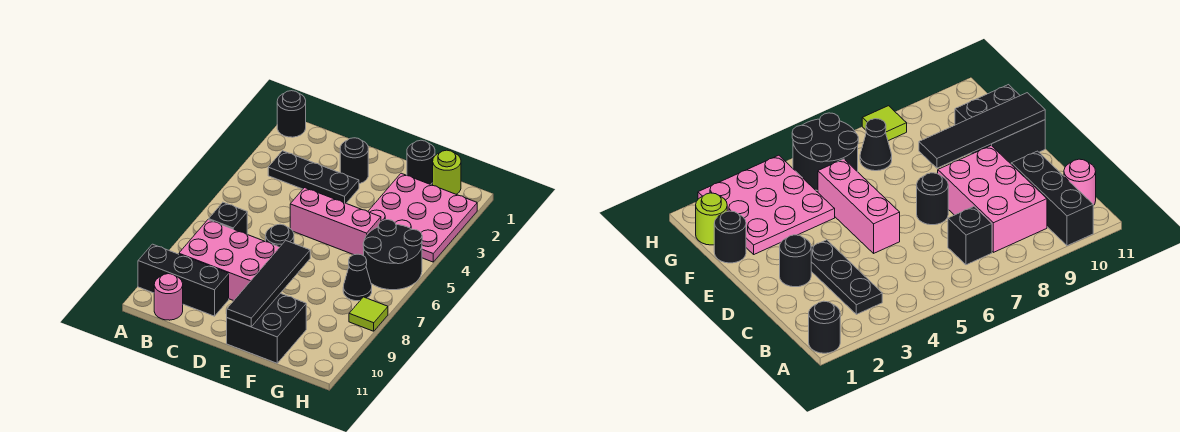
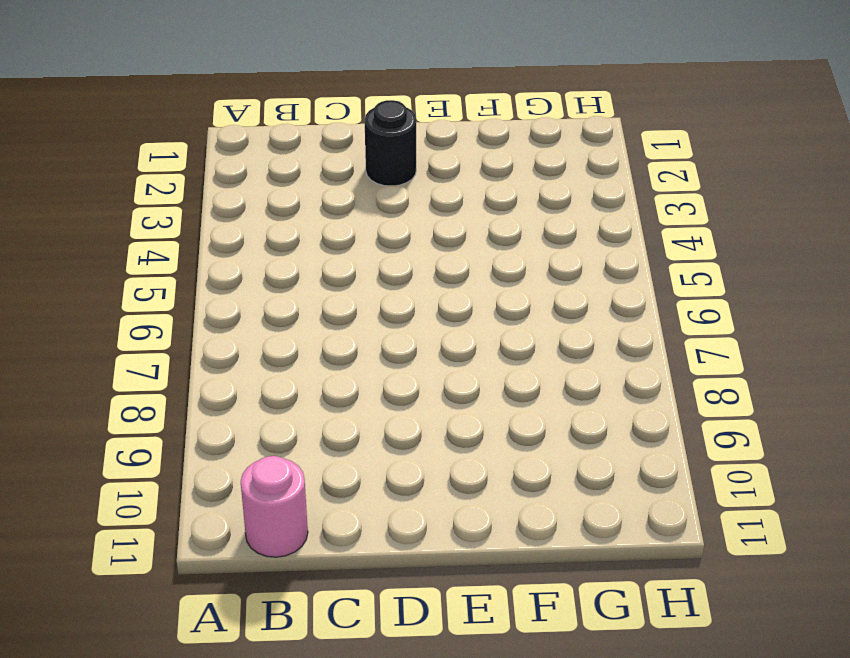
none -> black round brick A1 level 1
none -> black brick A10:C10 level 1
none -> black plate B3:D3 level 1

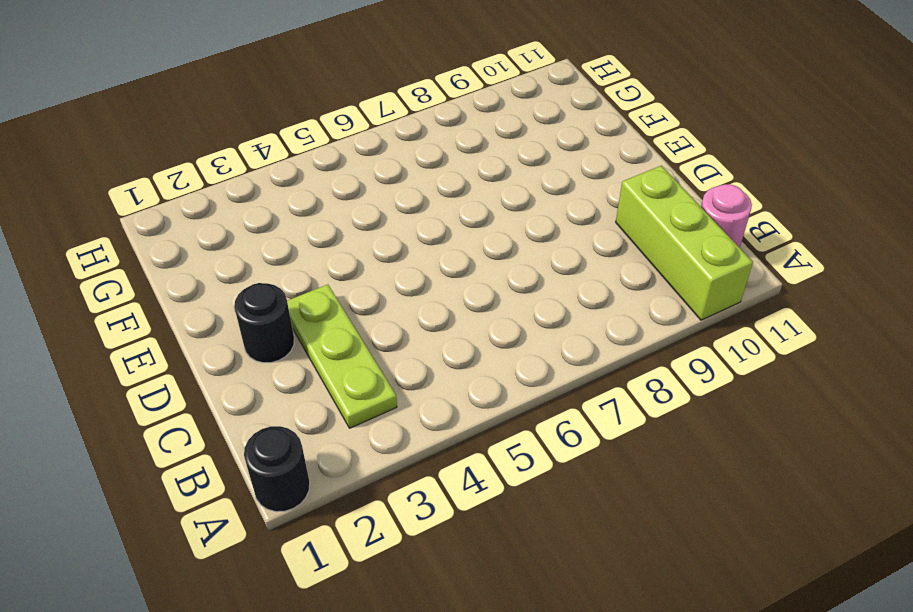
lime brick A10:C10 level 1 -> black brick A10:C10 level 1
lime plate B3:D3 level 1 -> black plate B3:D3 level 1
none -> black brick B7 level 1
none -> pink brick B8:D9 level 1
none -> pink brick D5:F5 level 1

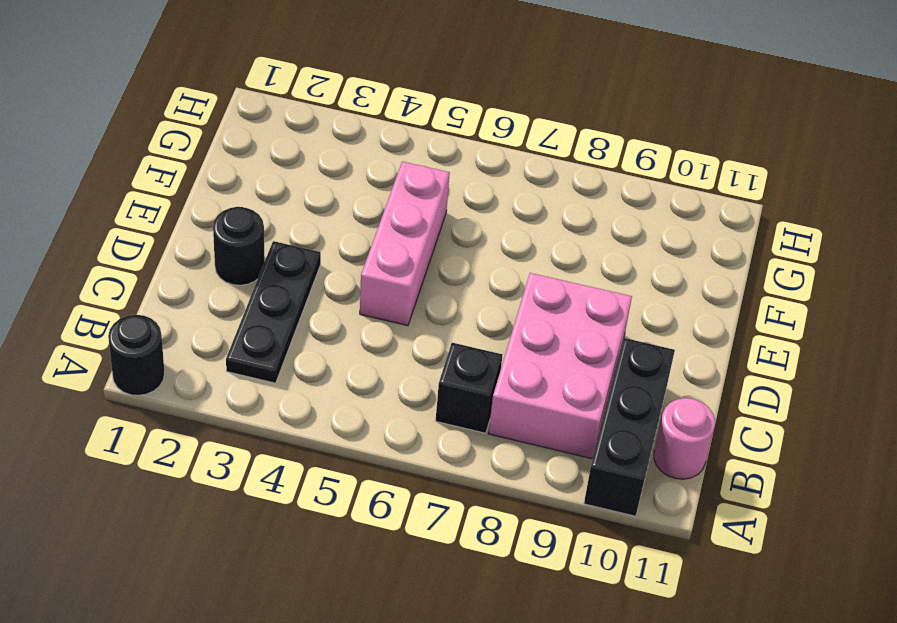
none -> black round brick D7 level 1
none -> black brick E10:F11 level 1
none -> black round brick F1 level 1

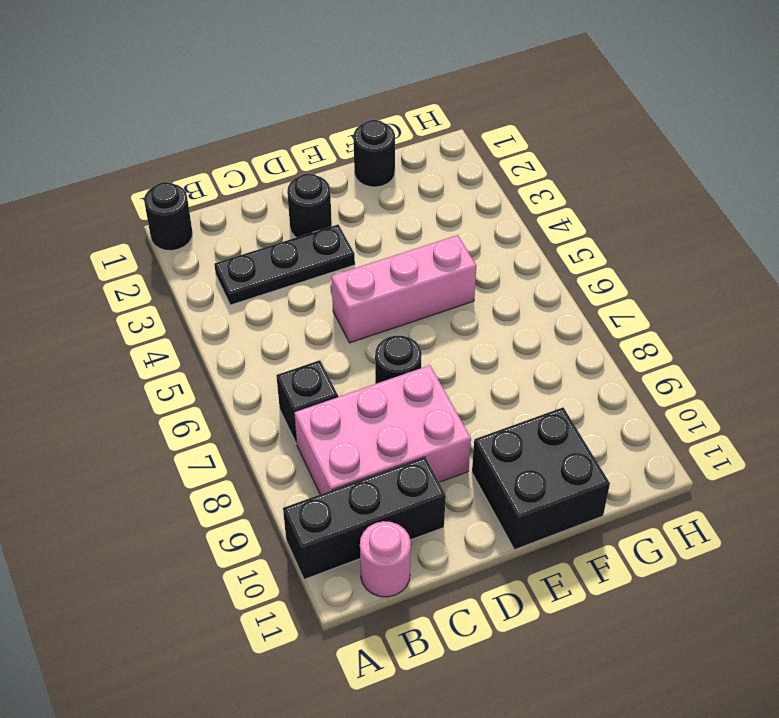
none -> pink plate F2:H4 level 1
none -> lime round brick G1 level 1
none -> black round brick G5:H6 level 1

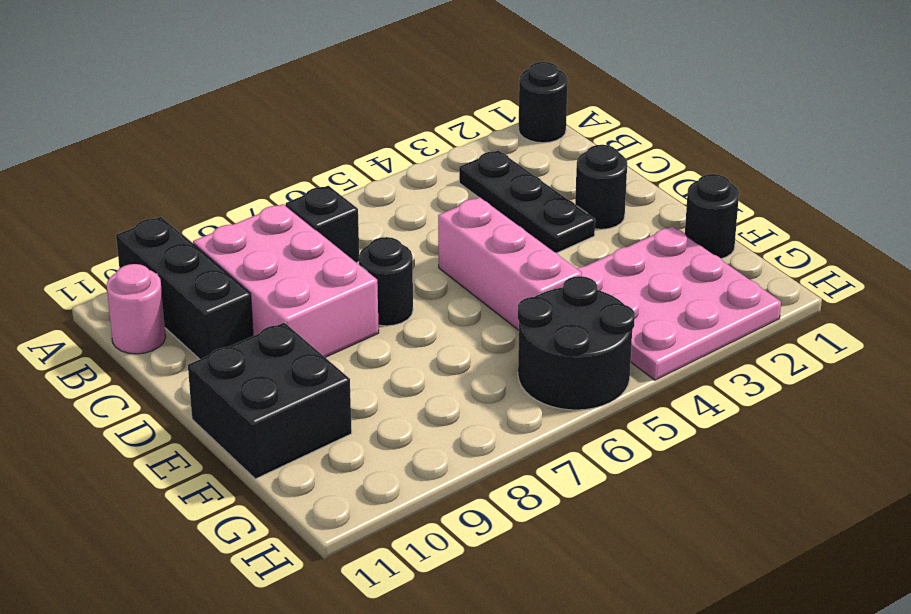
none -> lime round brick G1 level 1
none -> black cone G7 level 1
none -> lime tile H8 level 1

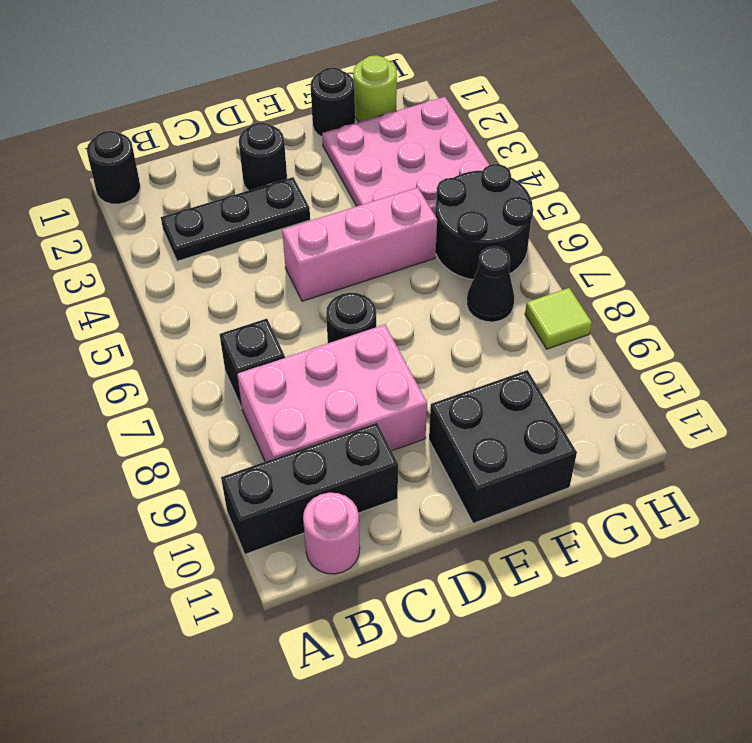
none -> black tile E8:E11 level 2

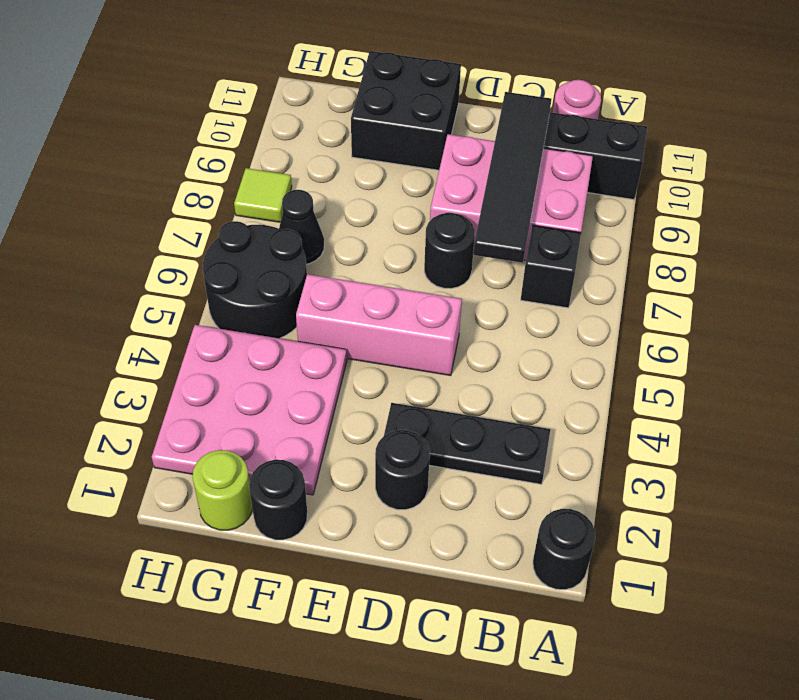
black tile C7:C10 level 2 -> black tile E8:E11 level 2

